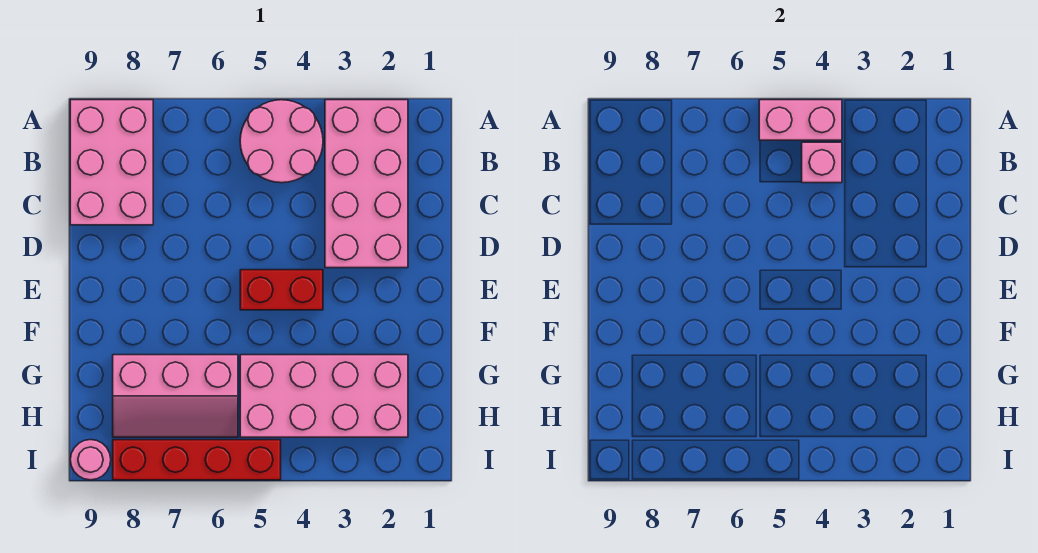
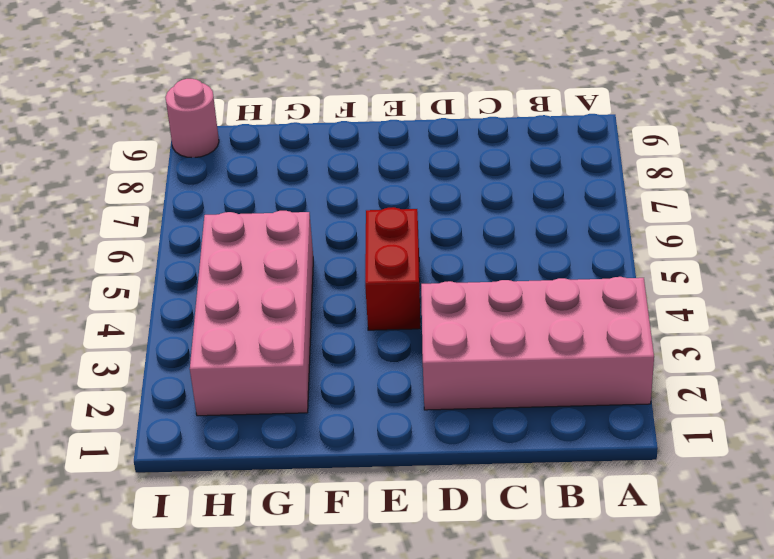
none -> pink round brick A4:B5 level 1
none -> pink brick A8:C9 level 1

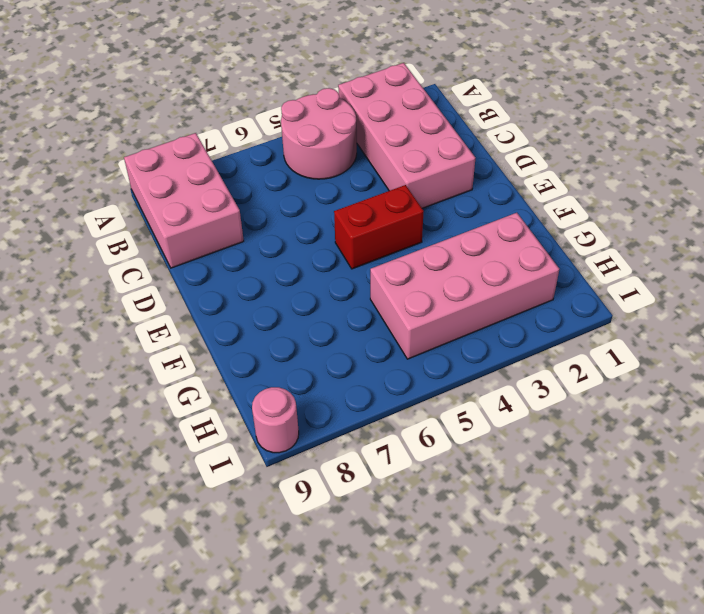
none -> pink slope G6:H8 level 1 top G
none -> red brick I5:I8 level 1

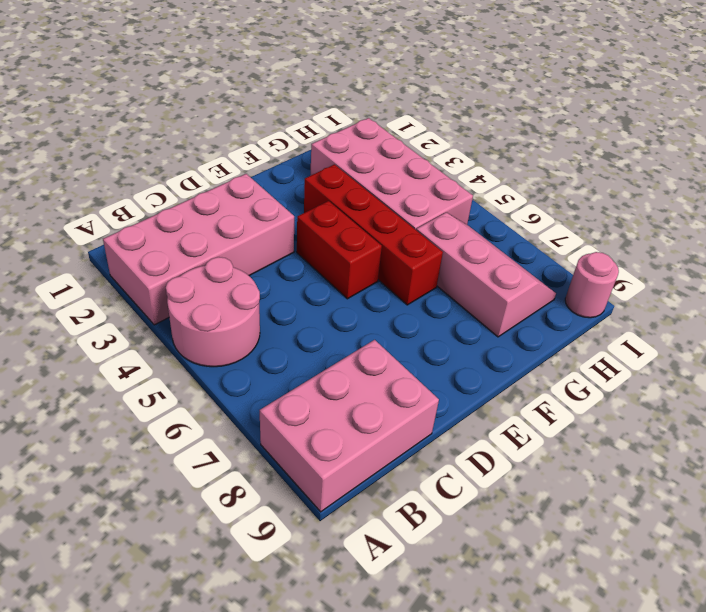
red brick F3:F6 level 1 -> red brick I5:I8 level 1
none -> pink brick A4:A5 level 2
none -> pink brick B4 level 2

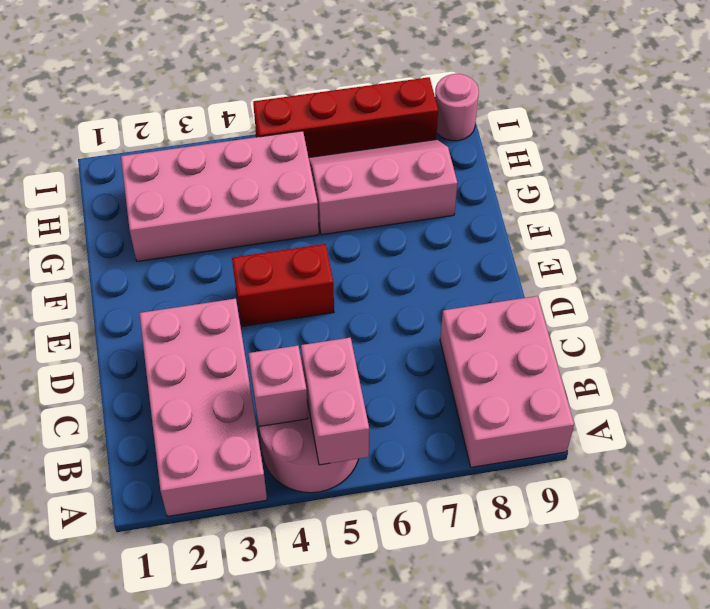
pink brick A5:B5 level 2 -> pink brick A4:A5 level 2

